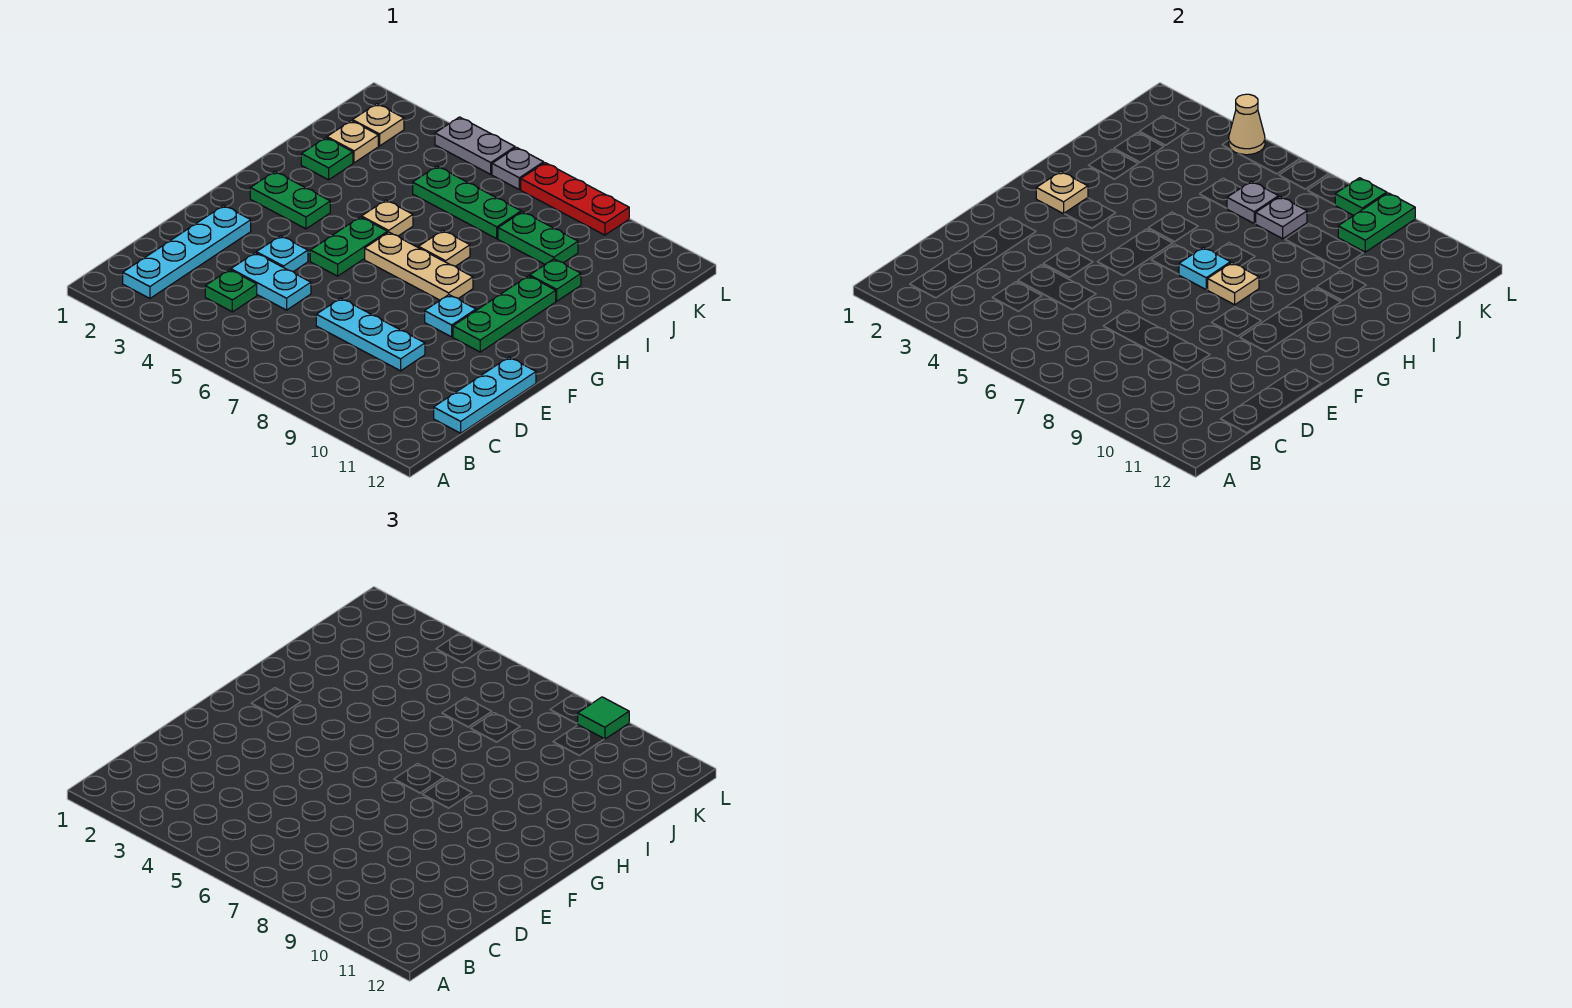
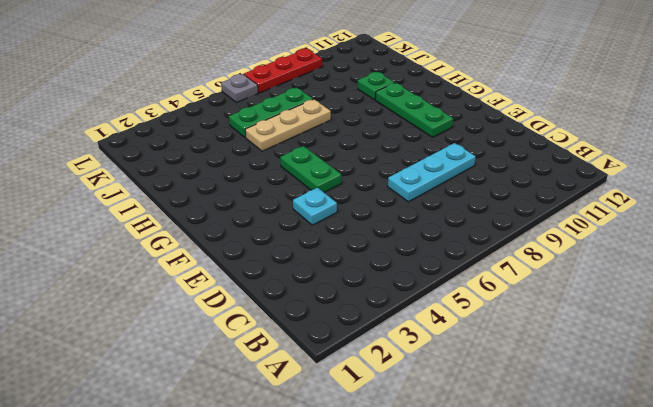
tan plate I5:I7 level 1 -> tan plate G6:G8 level 1
none -> cyan plate B2:E2 level 1
none -> green plate C4 level 1
none -> cyan plate C12:E12 level 1
none -> cyan plate D4:D5 level 1

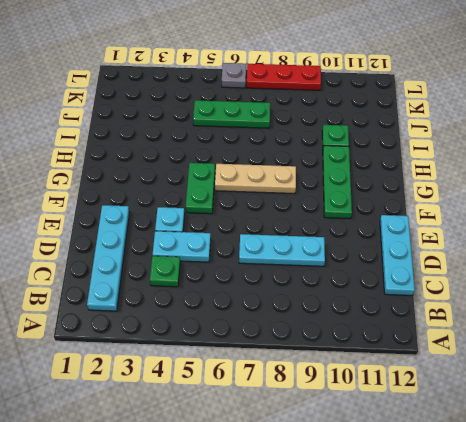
none -> cyan plate F9 level 1
none -> green plate G2:G3 level 1
none -> tan plate H5 level 1
none -> tan plate H7 level 1

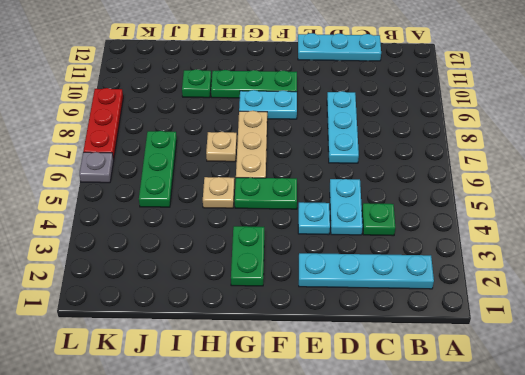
cyan plate F9:G9 level 1 -> cyan plate F9 level 1
none -> green plate I2 level 1
none -> tan plate J2 level 1
none -> green plate J8:J9 level 1
none -> tan plate K2 level 1

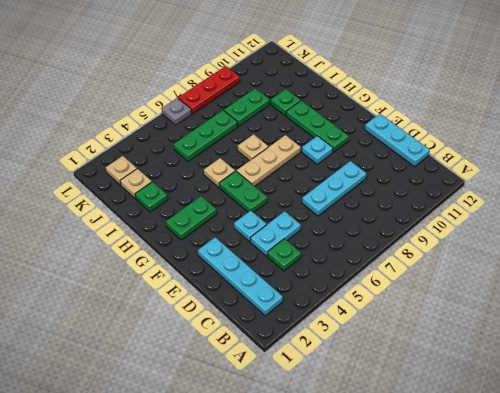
none -> grey plate L4:L5 level 1
none -> tan plate G2 level 2
none -> cyan plate G7 level 2
none -> tan plate G8 level 2

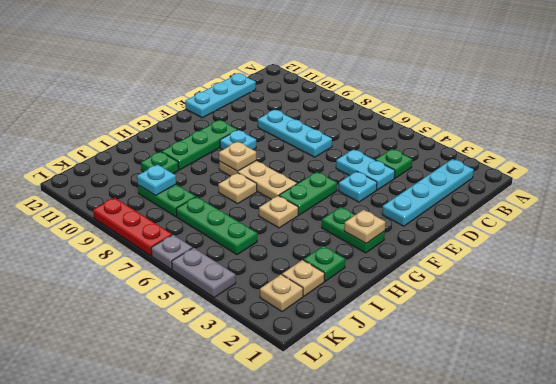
cyan plate J9 level 2 -> cyan plate G7 level 2
none -> grey plate J6 level 2
none -> grey plate J7 level 2
none -> green plate K9:L9 level 2
none -> tan cone L4 level 2

